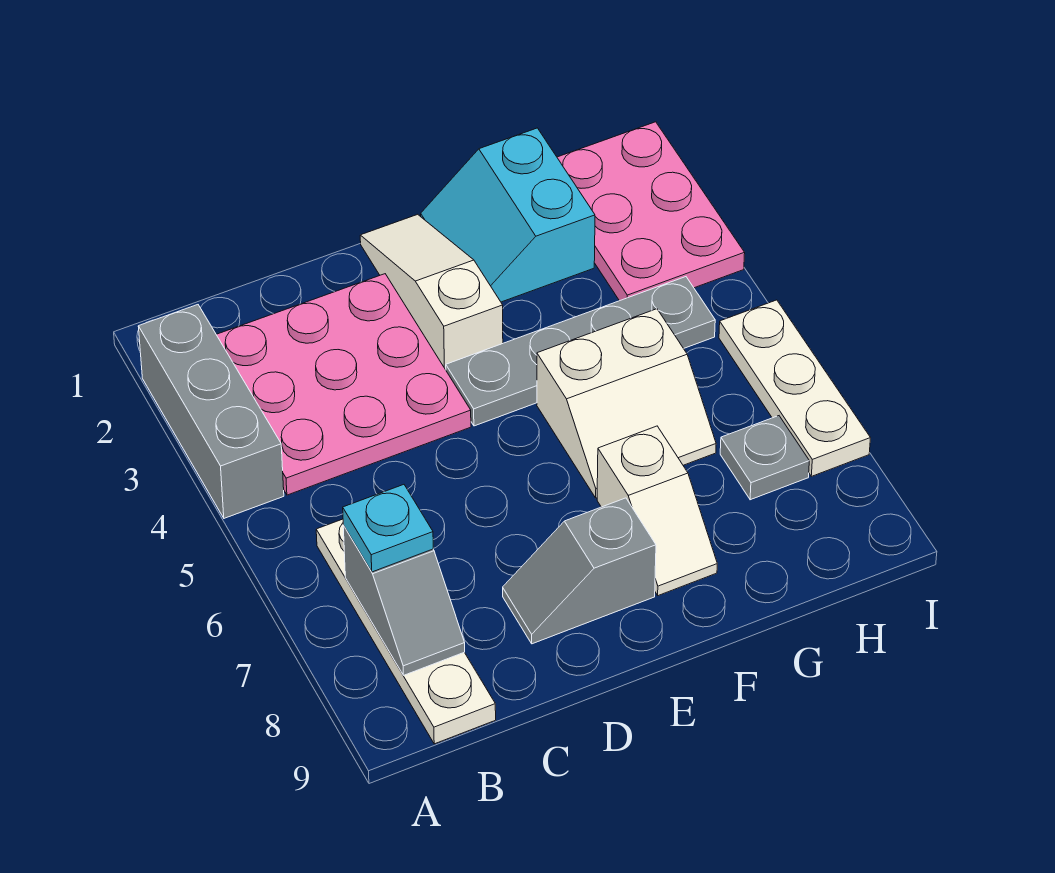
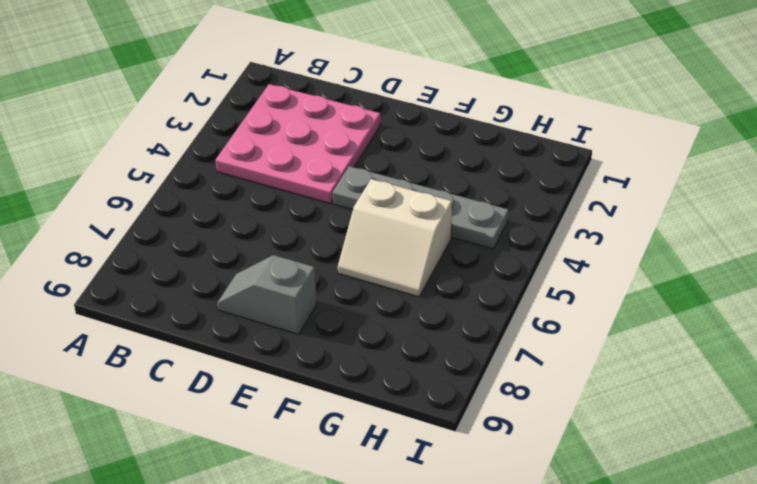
none -> grey brick A2:A4 level 1
none -> white plate B6:B9 level 1
none -> white slope E1:E3 level 1 top 3

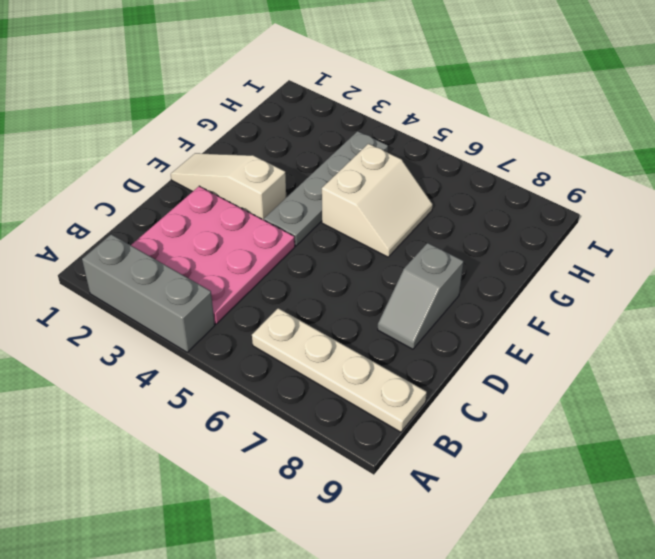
none -> cyan slope F1:G2 level 1 top G
none -> white slope F7:F8 level 1 top 7
none -> pink plate H1:I3 level 1

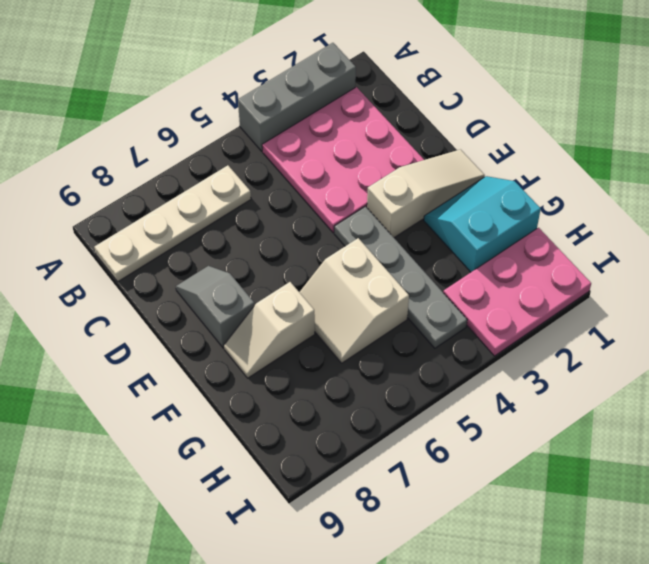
none -> grey plate H7 level 1
none -> white plate I5:I7 level 1
none -> grey slope B7:B8 level 2 top 7

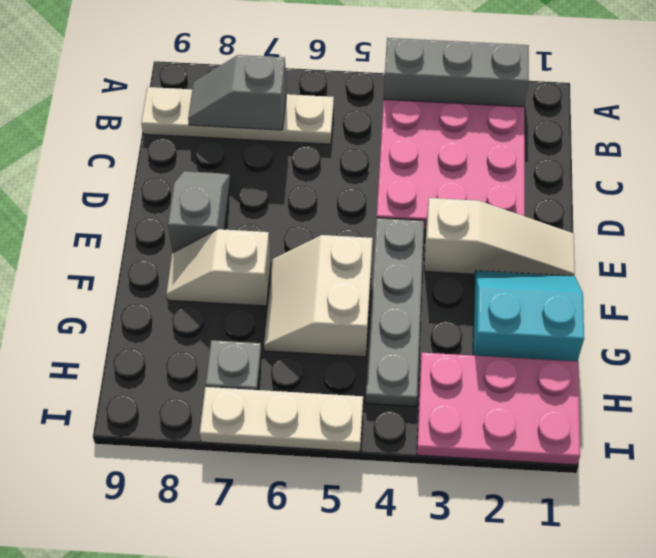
none -> cyan plate B7 level 3

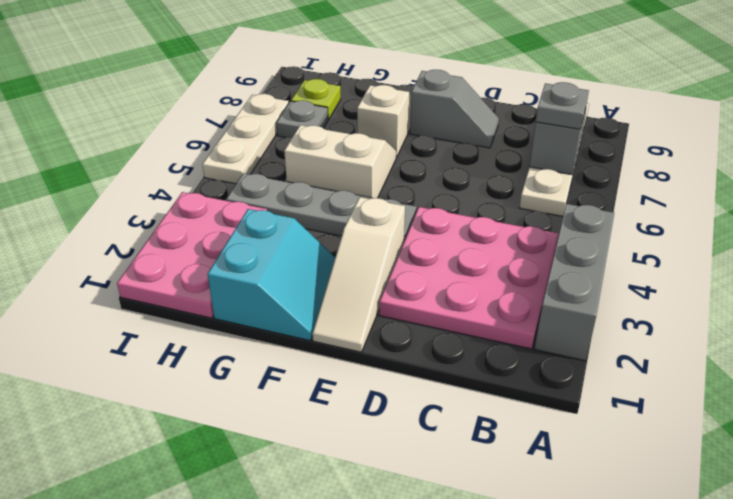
grey plate B7 level 3 -> cyan plate B7 level 3
lime plate H8 level 1 -> none

